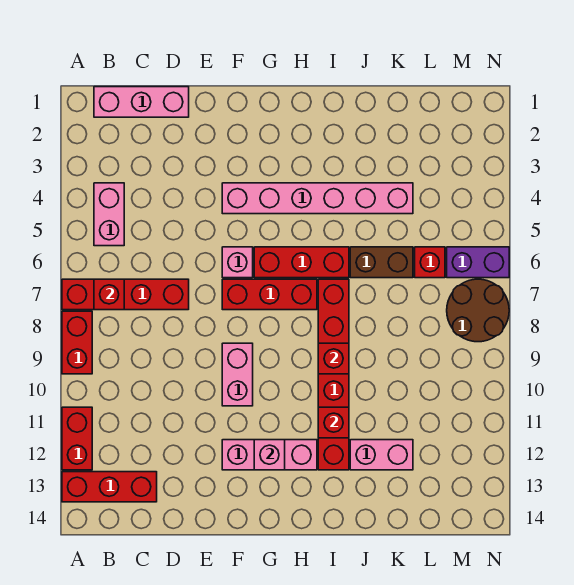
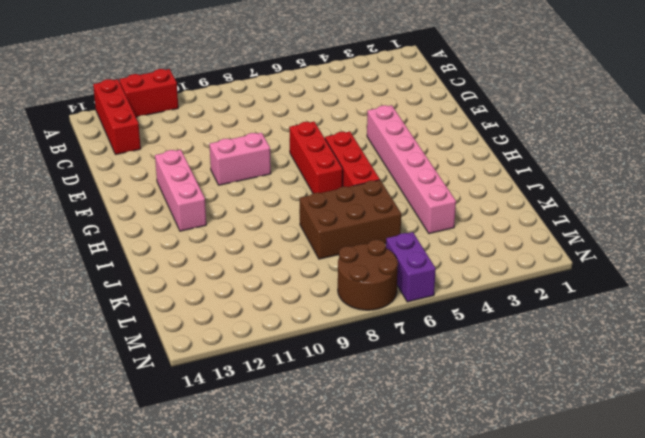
brown brick J6:K8 level 1 -> brown brick J6:K6 level 1
none -> red brick A7:D7 level 1
none -> red brick A8:A9 level 1
none -> pink brick B1:D1 level 1

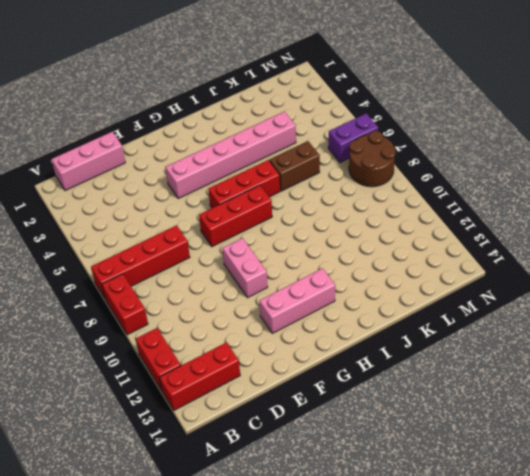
none -> pink brick B4:B5 level 1
none -> pink brick F6 level 1
none -> red brick I7:I12 level 1

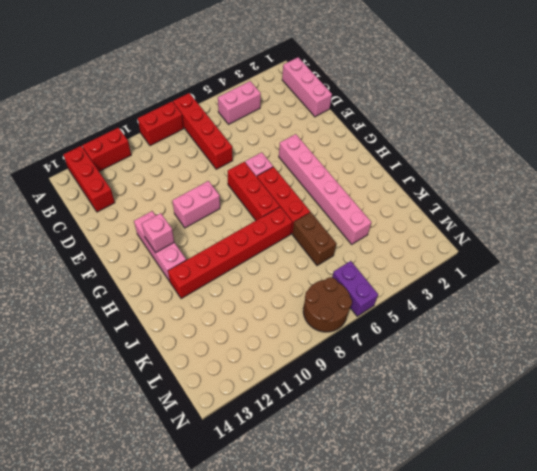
none -> pink brick J12:K12 level 1
none -> red brick L6 level 1
none -> red brick B7 level 2

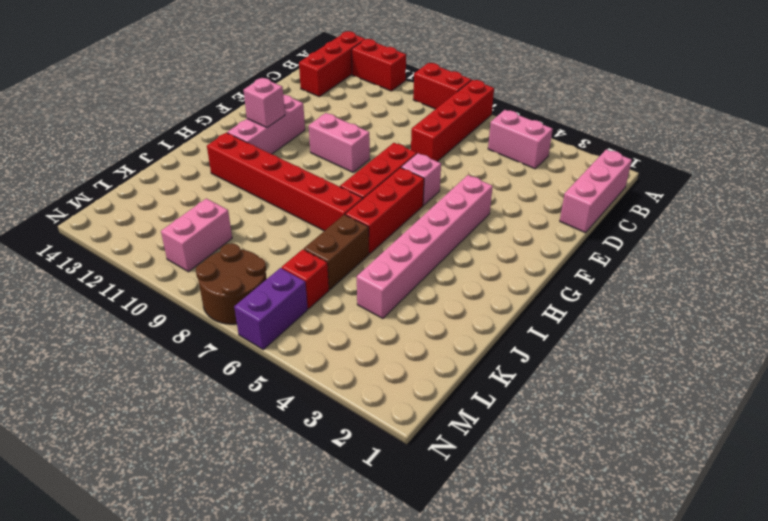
pink brick L10:M10 level 1 -> pink brick J12:K12 level 1
none -> red brick B7 level 2
none -> red brick I9 level 2
none -> red brick I11 level 2

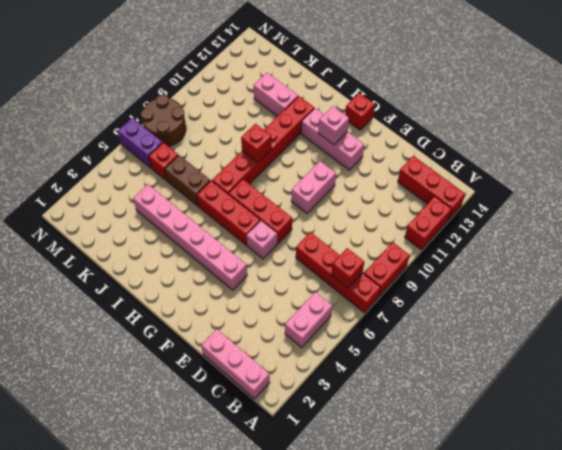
red brick G14 level 1 -> red brick I11 level 2

